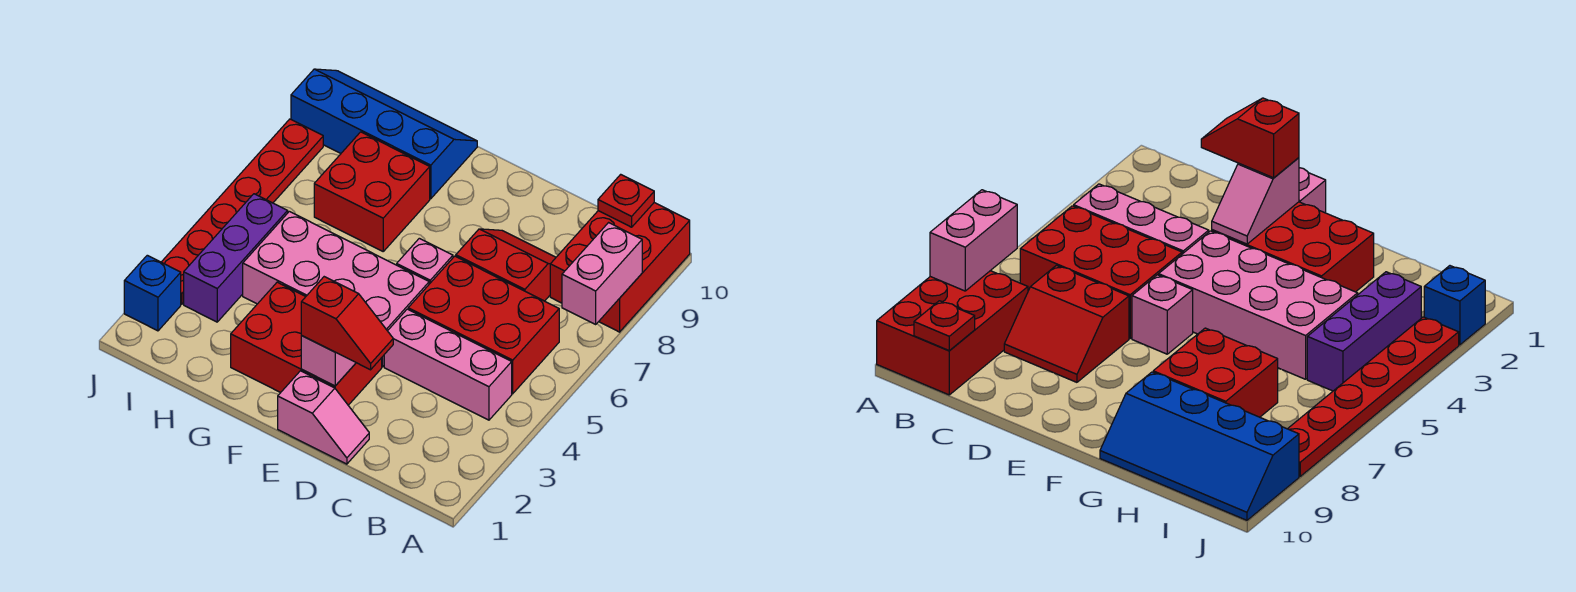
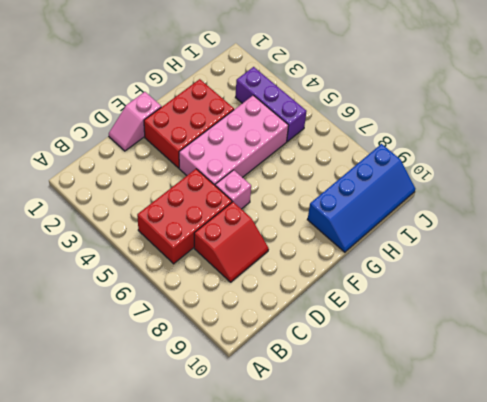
none -> red brick A8:B10 level 1
none -> pink brick B4:D4 level 1
none -> red brick G7:H8 level 1

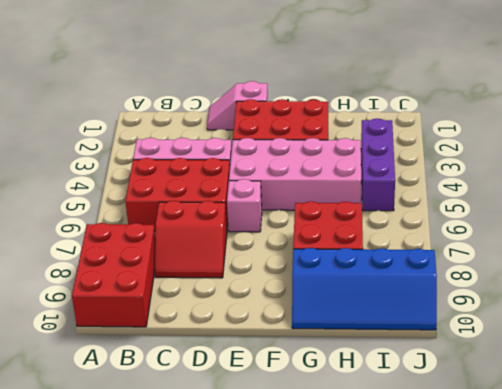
none -> blue brick J2 level 1
none -> red plate J3:J8 level 1
none -> pink brick A7:A8 level 2

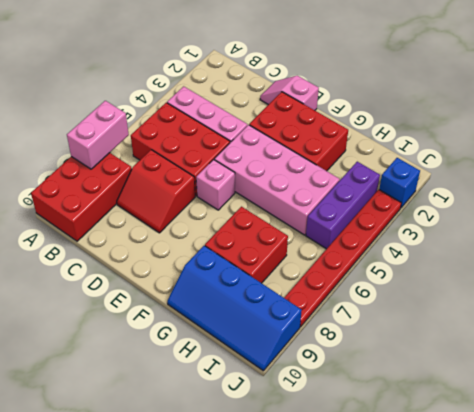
none -> red plate B10 level 2
none -> pink slope E2:E3 level 2 top 2
none -> red slope D2:E2 level 3 top E

